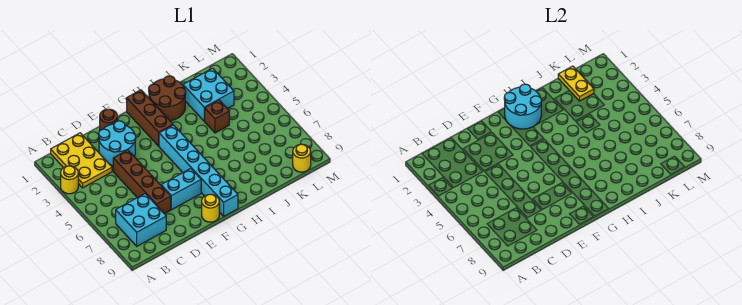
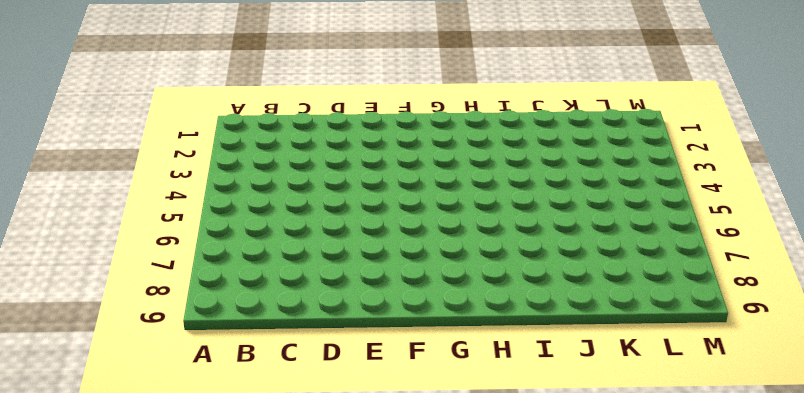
none -> yellow round brick A3 level 1
none -> yellow plate B1:C3 level 1
none -> cyan brick B7:C8 level 1

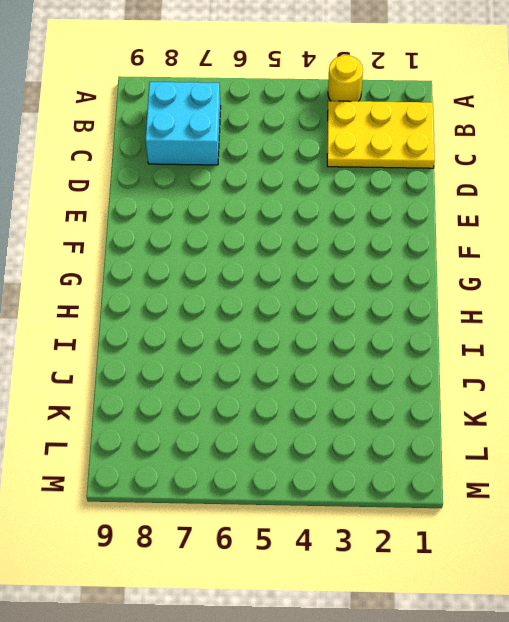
none -> cyan round brick D2:E3 level 1
none -> brown brick D4:D7 level 1
none -> brown round brick E1 level 1

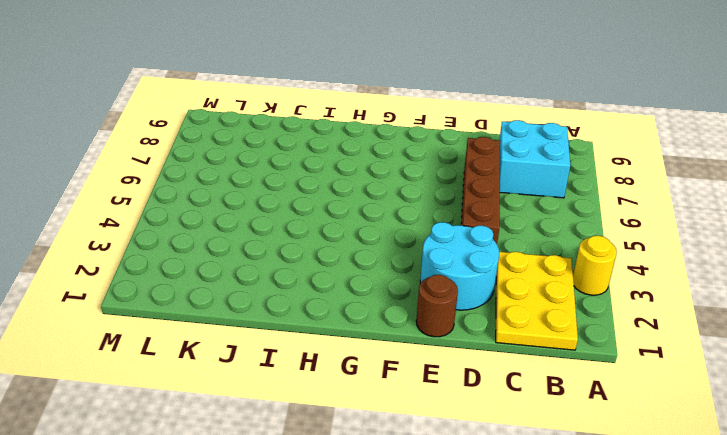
none -> cyan brick E7:F7 level 1
none -> yellow round brick F9 level 1
none -> brown brick G1:G3 level 1

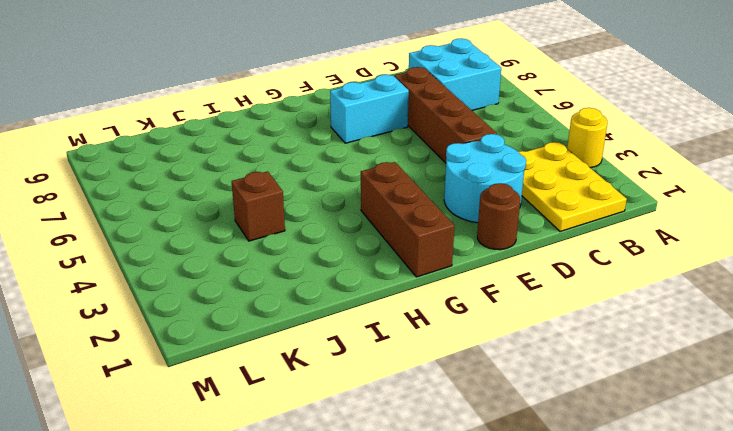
none -> yellow round brick F9 level 1
none -> cyan brick G4:G9 level 1
none -> brown round brick H1:I2 level 1

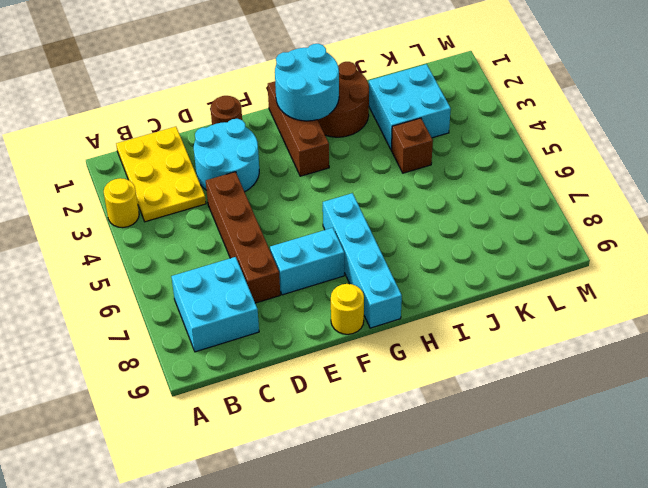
cyan brick G6:G9 level 1 -> cyan brick G4:G9 level 1
none -> yellow round brick L9 level 1
none -> yellow plate K1:K2 level 2

